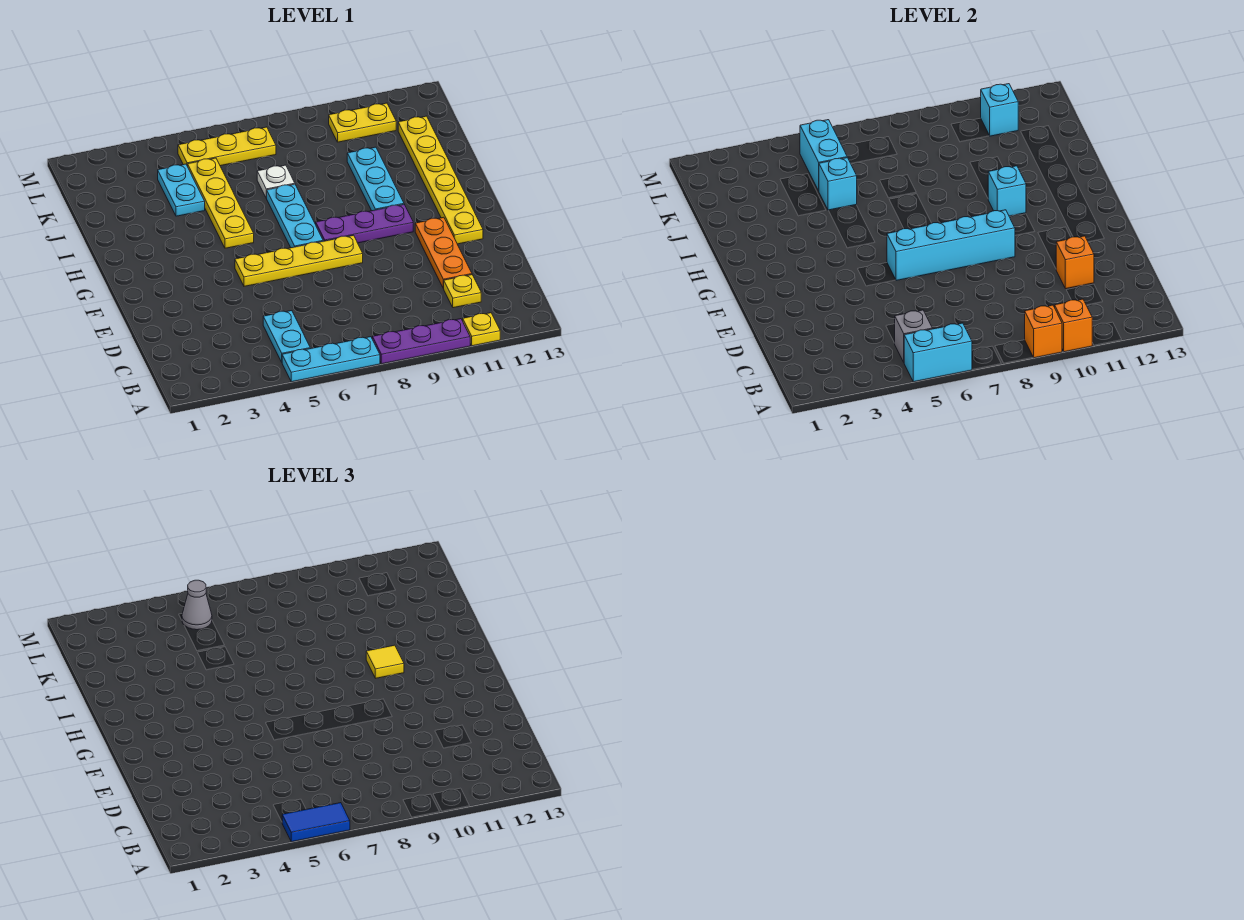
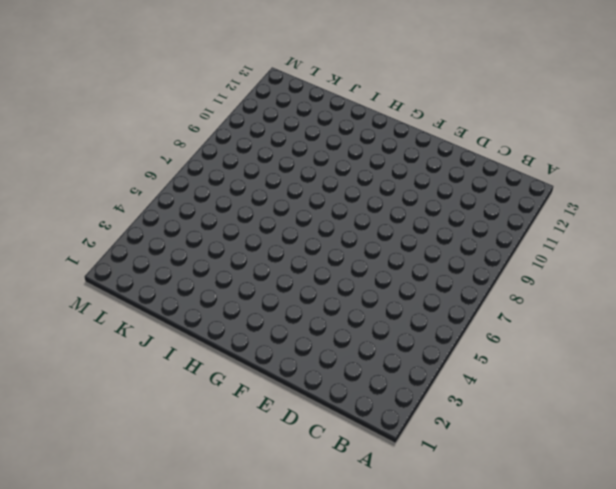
none -> cyan plate A5:A7 level 1
none -> purple plate A8:A10 level 1
none -> yellow plate A11 level 1

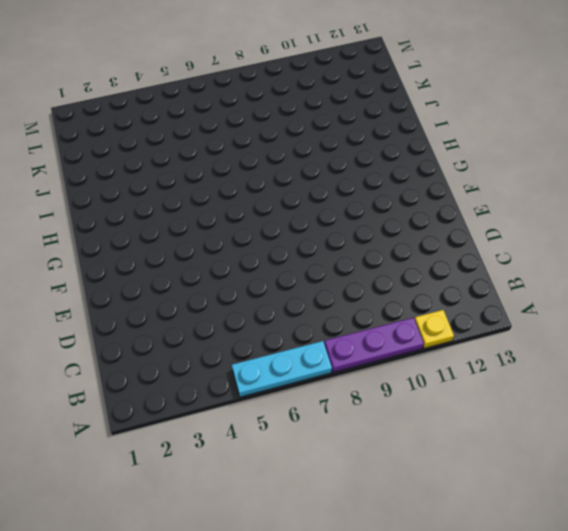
none -> cyan plate B5:C5 level 1
none -> yellow plate C11 level 1
none -> orange plate D11:F11 level 1

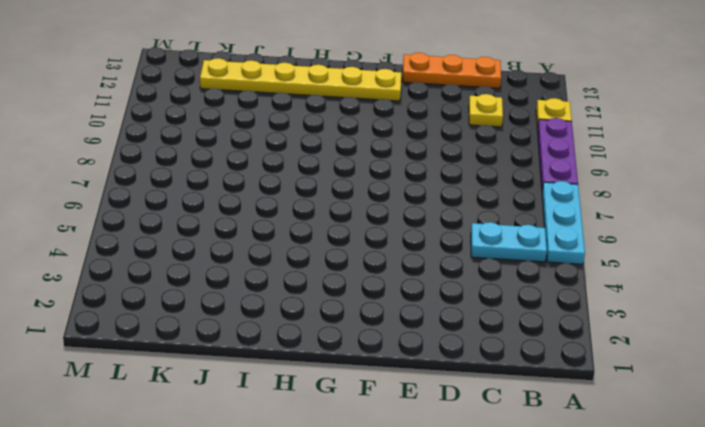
orange plate C13:E13 level 1 -> orange plate D11:F11 level 1
none -> yellow plate F5:F8 level 1
none -> cyan plate G7:I7 level 1
none -> purple plate G8:G10 level 1

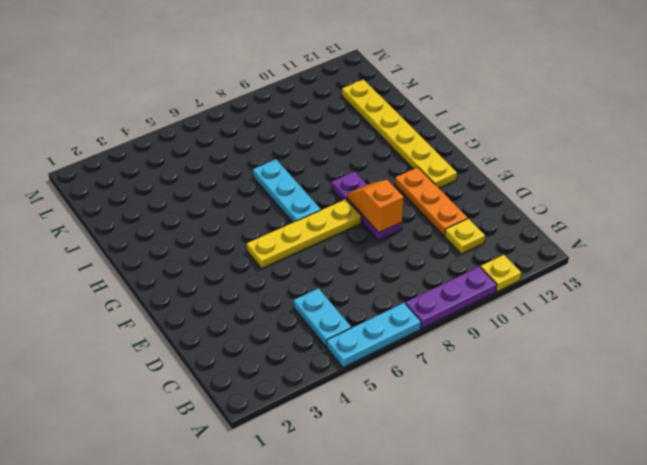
purple plate E9:G9 level 1 -> purple plate G8:G10 level 1
orange slope E9:F9 level 2 top E -> cyan brick F6:F9 level 2
none -> yellow plate H5:K5 level 1
none -> cyan plate H10:J10 level 1
none -> cyan plate J4:K4 level 1

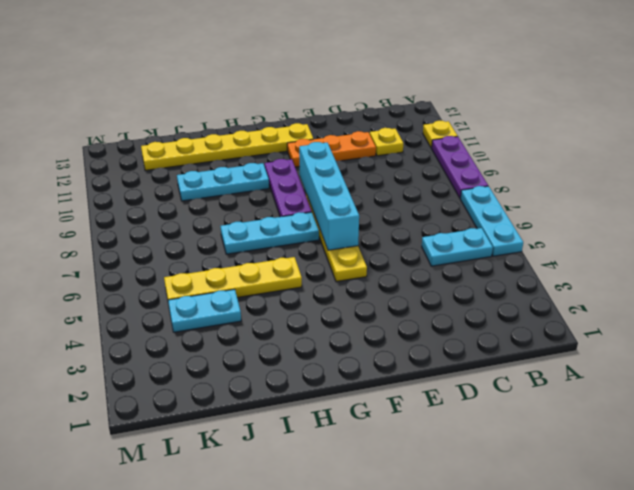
none -> white plate J7 level 1
none -> yellow plate L5:L7 level 1
none -> yellow plate L10:L11 level 1

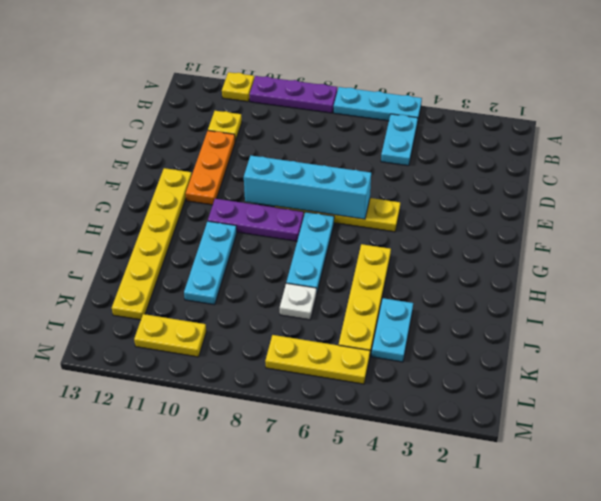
none -> cyan brick A5:A6 level 2
none -> orange brick A9 level 2
none -> orange brick A10 level 2

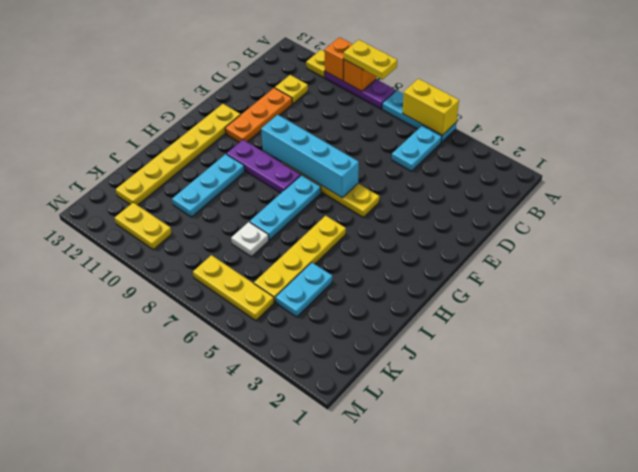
yellow brick A5:A6 level 2 -> cyan brick A5:A6 level 2
yellow plate A8:A9 level 3 -> none
none -> grey brick B5 level 2
none -> orange brick D11 level 2
none -> cyan brick H10 level 2

